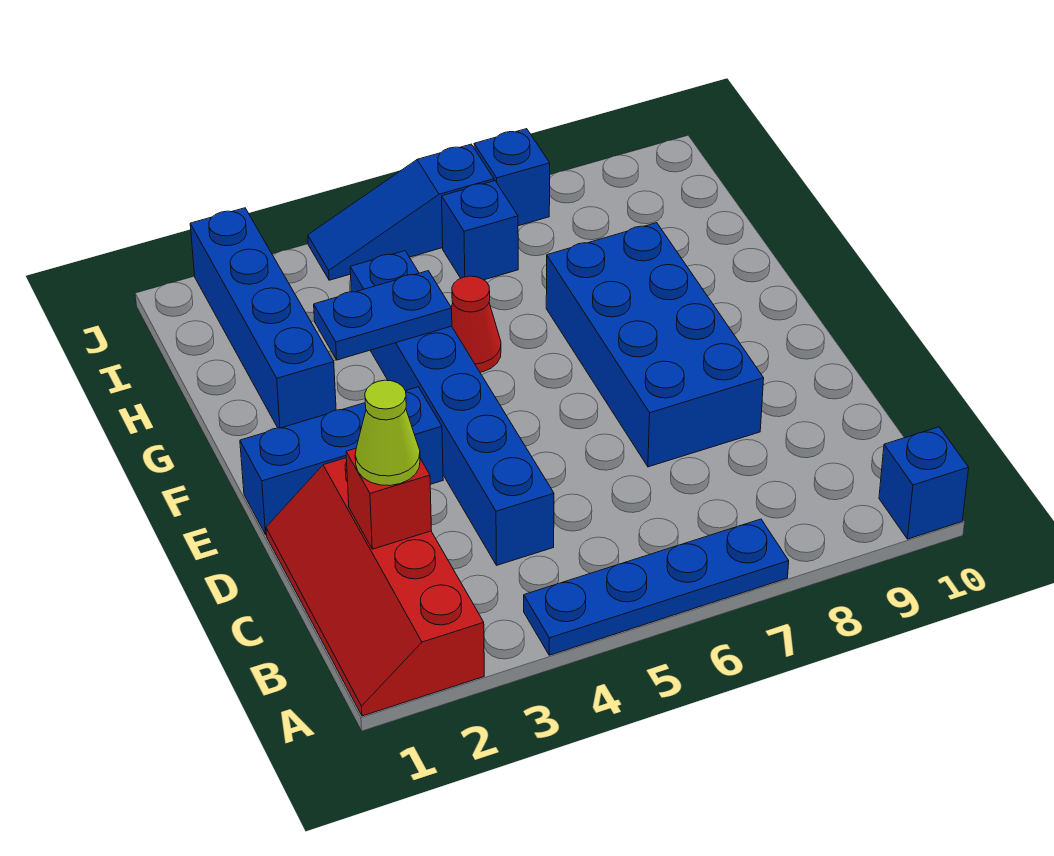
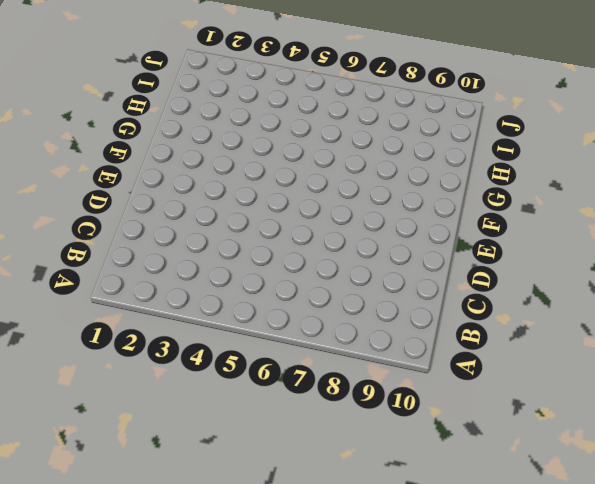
none -> red slope A1:D2 level 1 top 2
none -> blue plate A4:A7 level 1
none -> blue brick A10 level 1

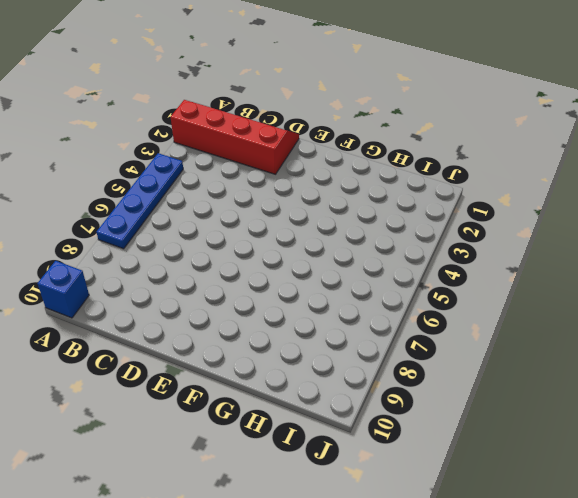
none -> blue brick C4:H4 level 1
none -> blue brick D7:G8 level 1
none -> blue brick E1:E3 level 1

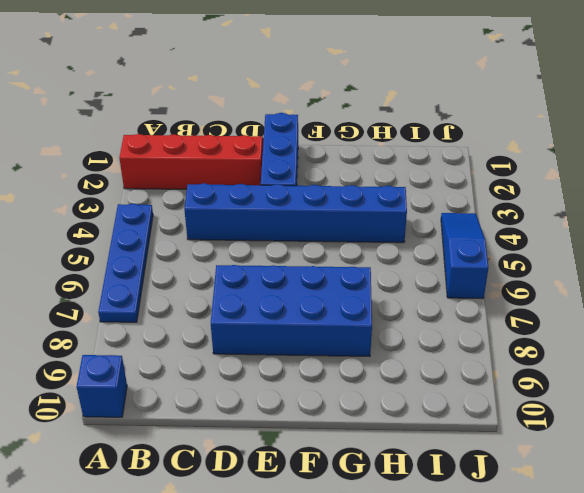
none -> blue brick G2:J2 level 1
none -> red cone G5 level 1
none -> blue brick I6 level 1

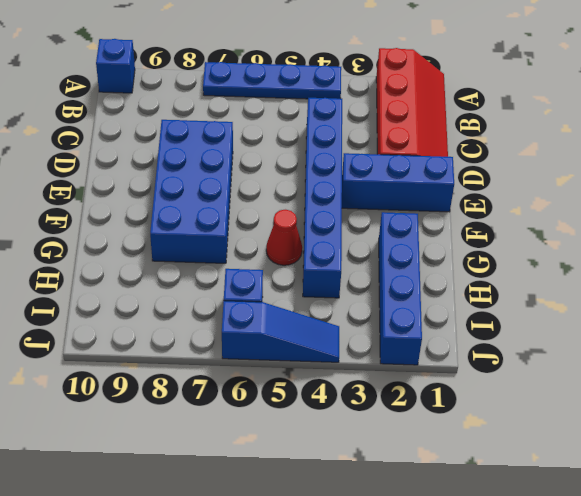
none -> blue brick J7 level 1
none -> red brick C2 level 2
none -> blue plate G3:G4 level 2

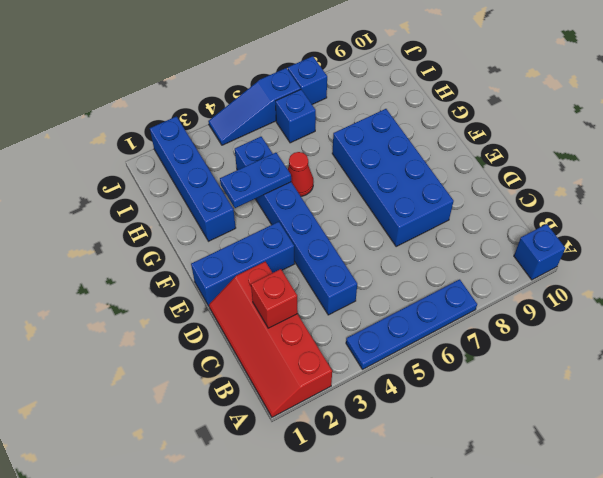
none -> lime cone C2 level 3

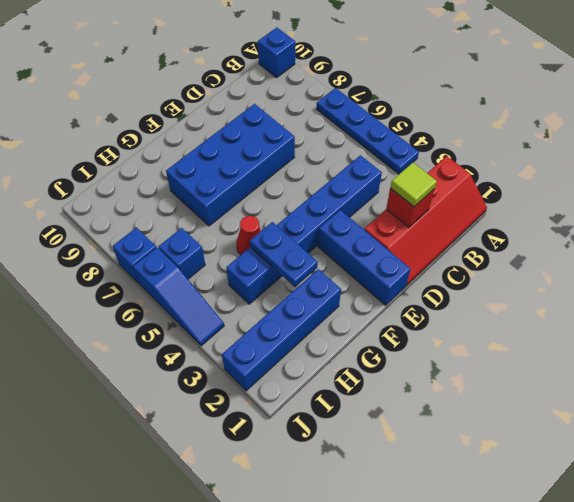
lime tile C2 level 3 -> lime cone C2 level 3

